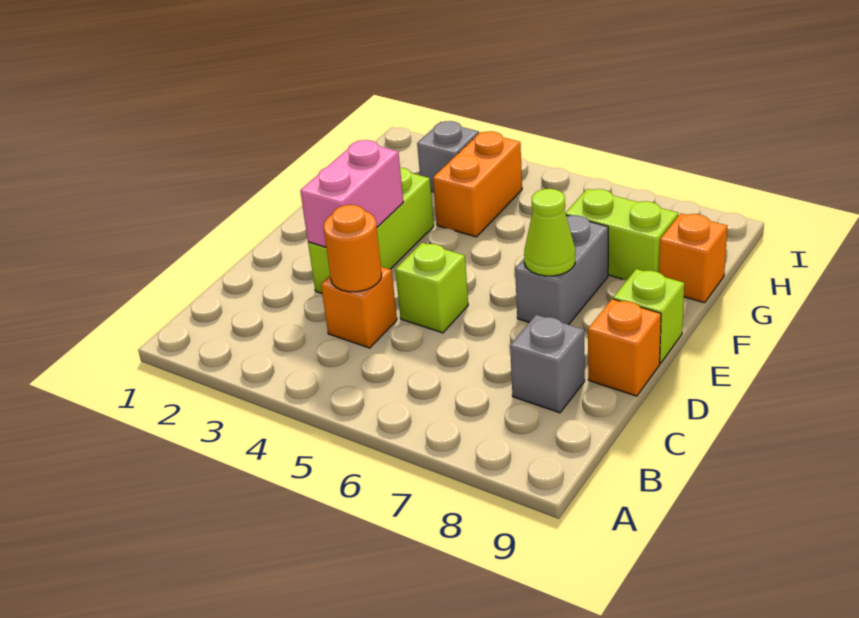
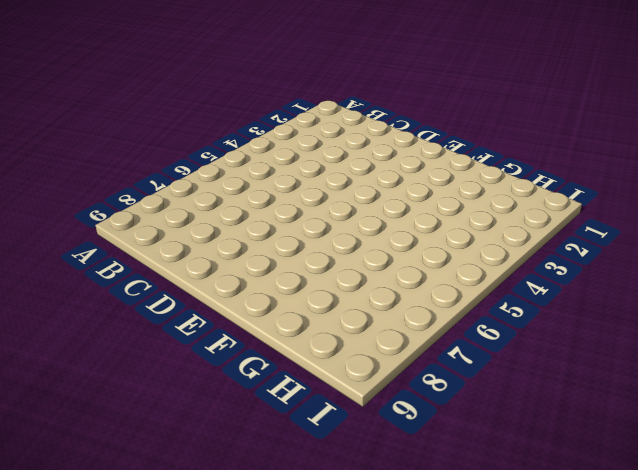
none -> orange brick C4 level 1
none -> grey brick C8 level 1
none -> lime brick D3:F3 level 1

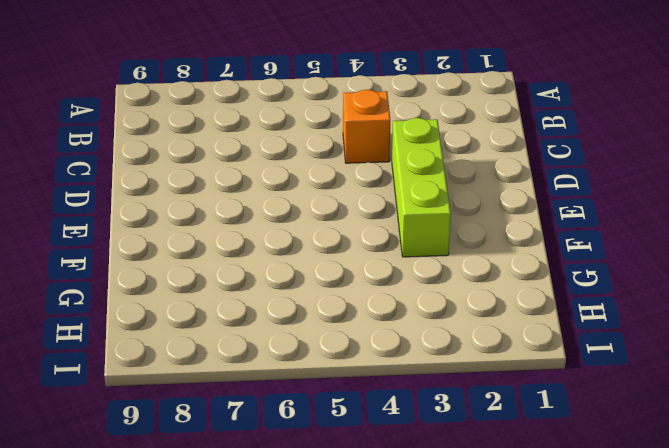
none -> grey brick C8 level 1
none -> lime brick D5 level 1
none -> orange brick D9 level 1

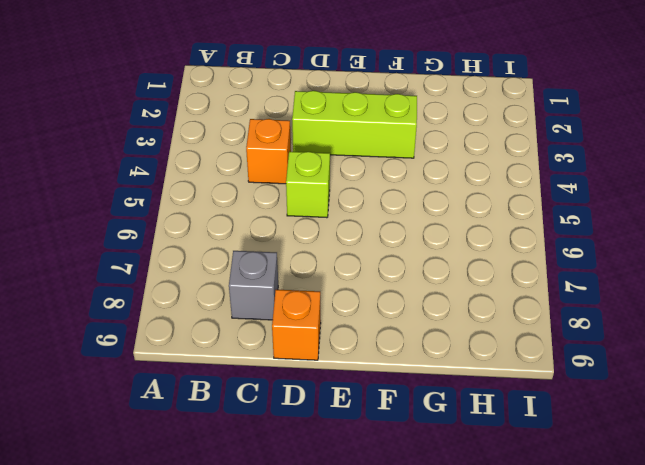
none -> grey brick E7:F7 level 1
none -> lime brick E9 level 1
none -> orange brick G4:H4 level 1

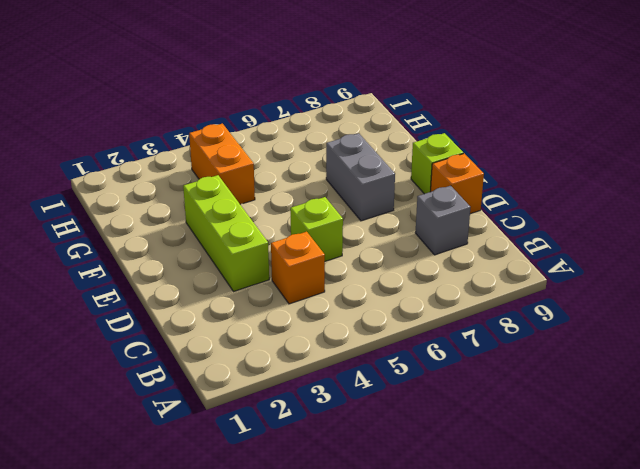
none -> lime brick G7:G8 level 1
none -> orange brick G9 level 1
none -> grey brick H3 level 1

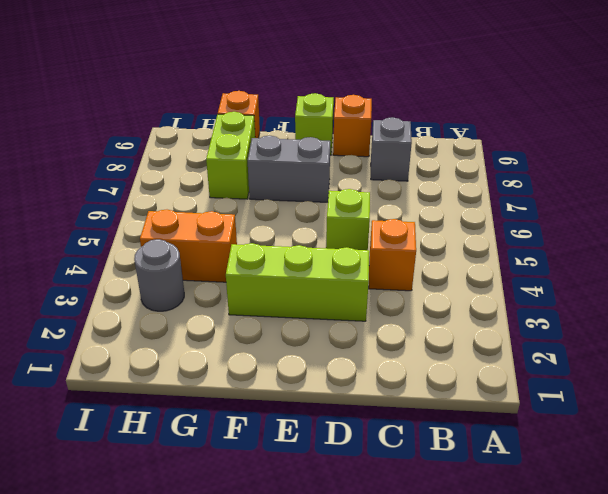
grey round brick H3 level 1 -> grey brick H3 level 1
none -> orange round brick C4 level 2
none -> pink brick D3:E3 level 2
none -> lime cone E7 level 2

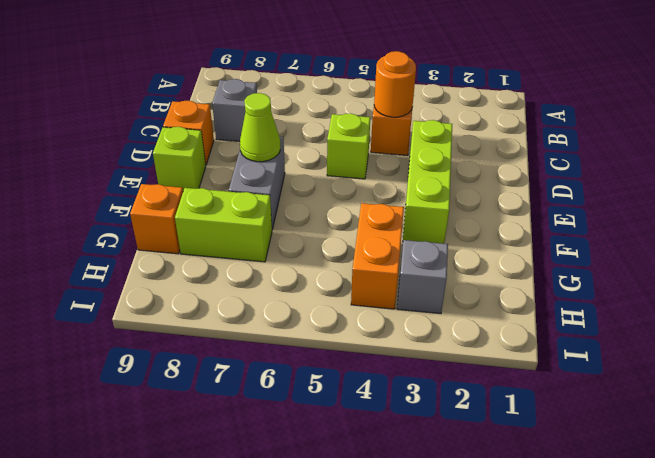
none -> pink brick D3:E3 level 2

